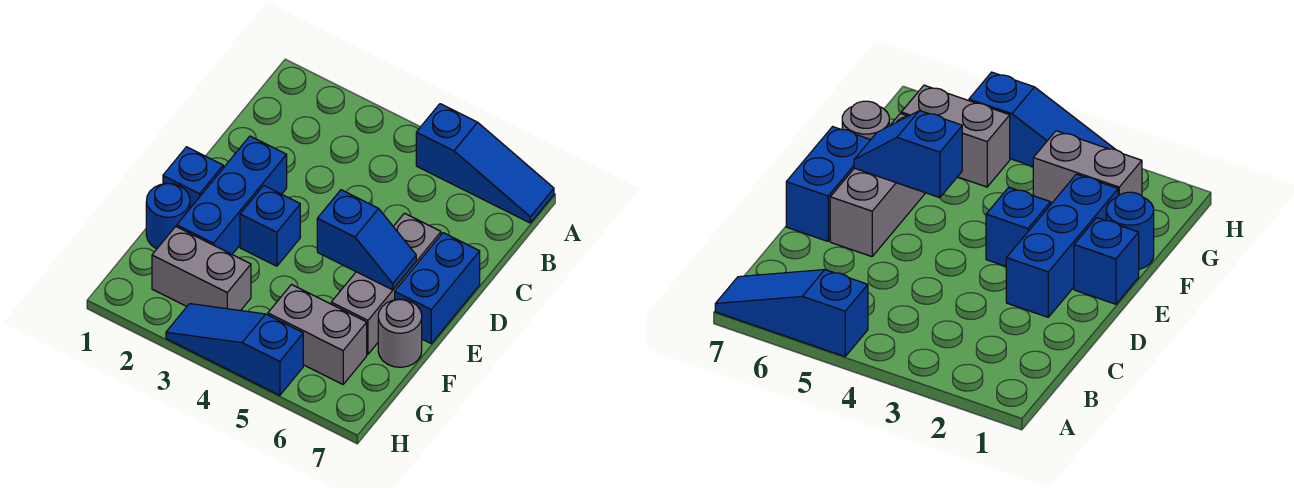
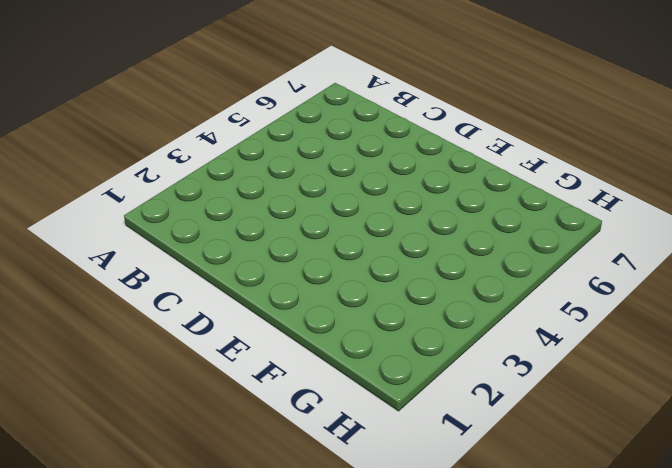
none -> blue slope A5:A7 level 1 top 5
none -> blue brick D2:F2 level 1
none -> grey brick D6:F6 level 1

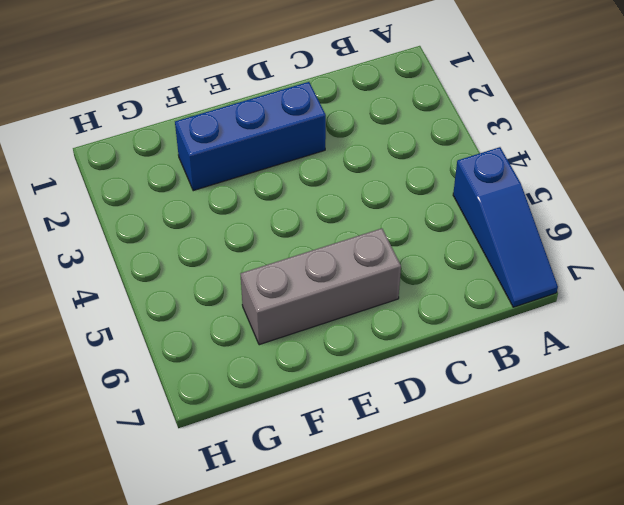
none -> blue brick D7:E7 level 1
none -> blue brick E1 level 1
none -> blue brick E3 level 1

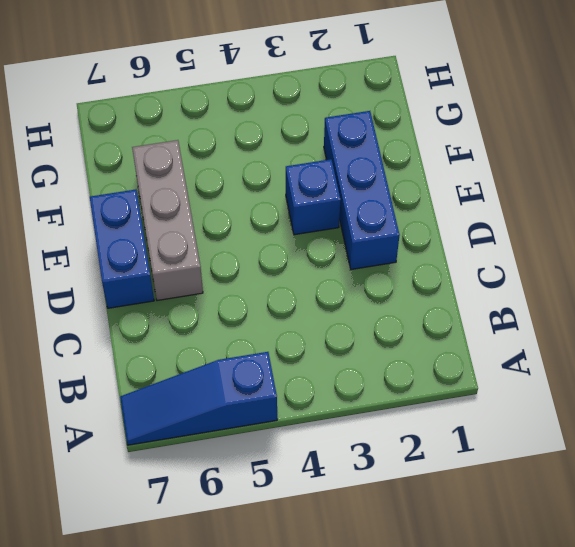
none -> blue brick E1 level 1
none -> blue round brick F1 level 1
none -> grey round brick F7 level 1

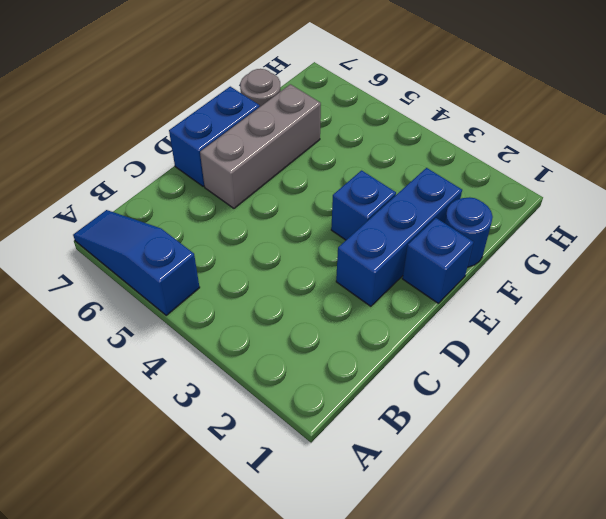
none -> grey brick G2:G3 level 1
none -> grey brick G5:G6 level 1
none -> blue slope H3:H5 level 1 top 5

